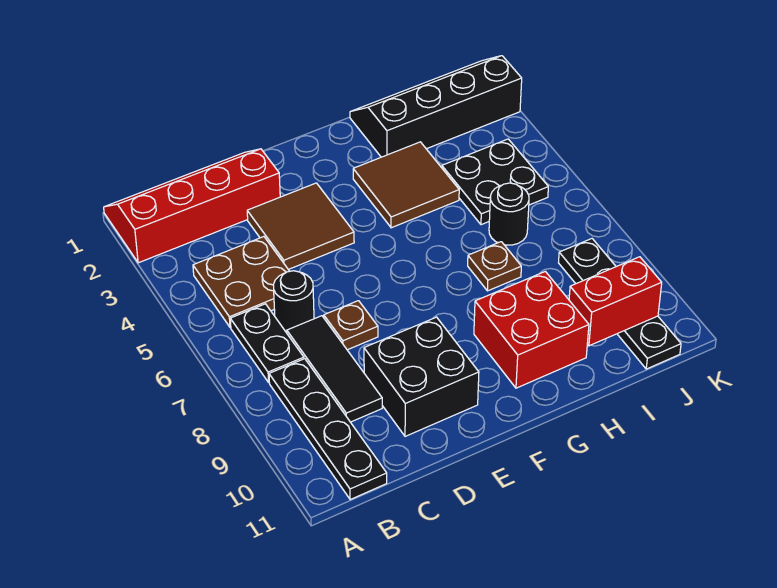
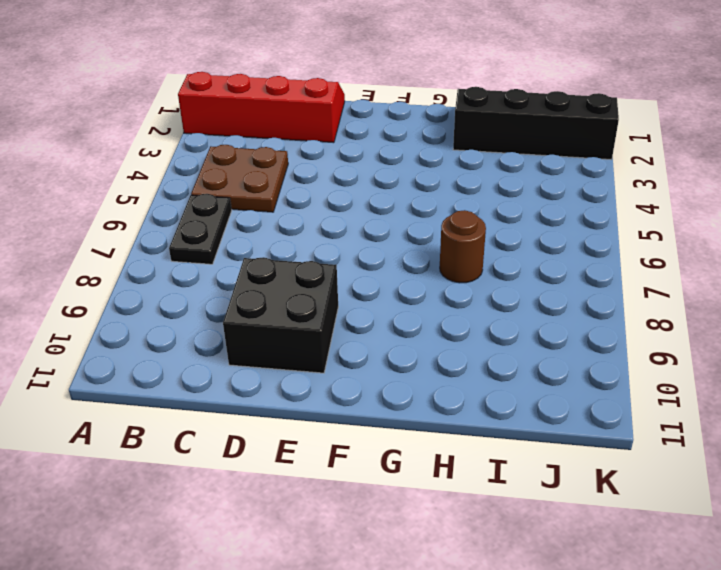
brown round brick H7 level 1 -> brown plate H7 level 1
none -> black plate B8:B11 level 1
none -> black round brick C6 level 1
none -> black tile C7:C9 level 1

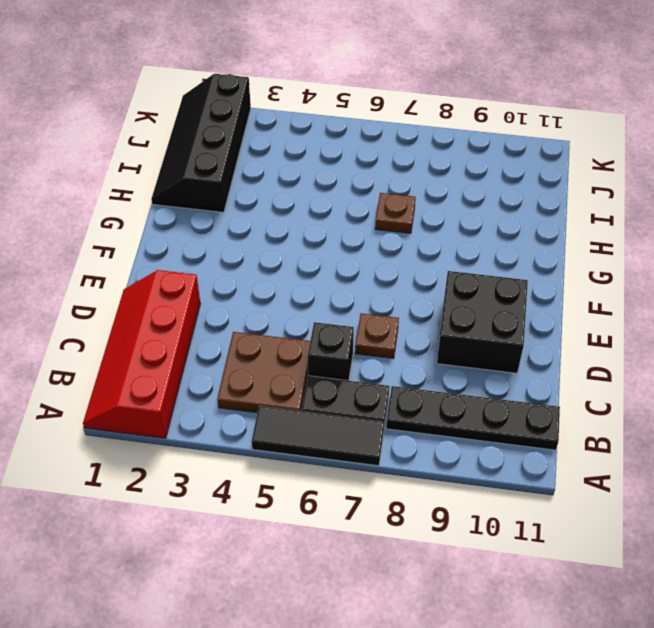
black tile A5:A7 level 1 -> black tile C7:C9 level 1
black brick C6 level 1 -> black round brick C6 level 1
none -> brown tile D3:E4 level 1
none -> brown tile G3:H4 level 1
none -> red brick G9:H10 level 1

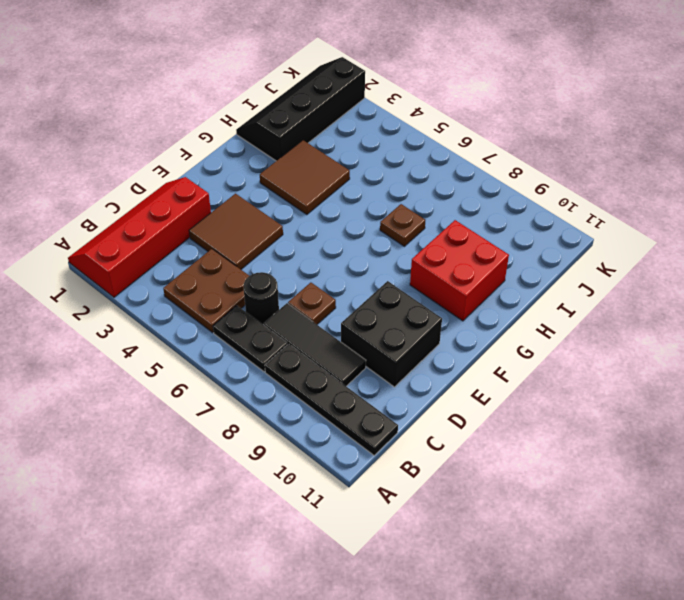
none -> black plate I4:J5 level 1
none -> black round brick I6 level 1
none -> black plate J8:J11 level 1

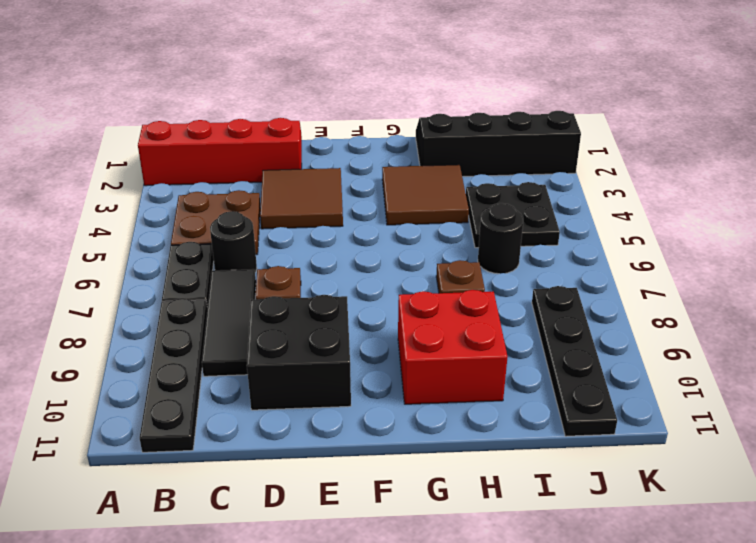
none -> red brick I10:J10 level 2

